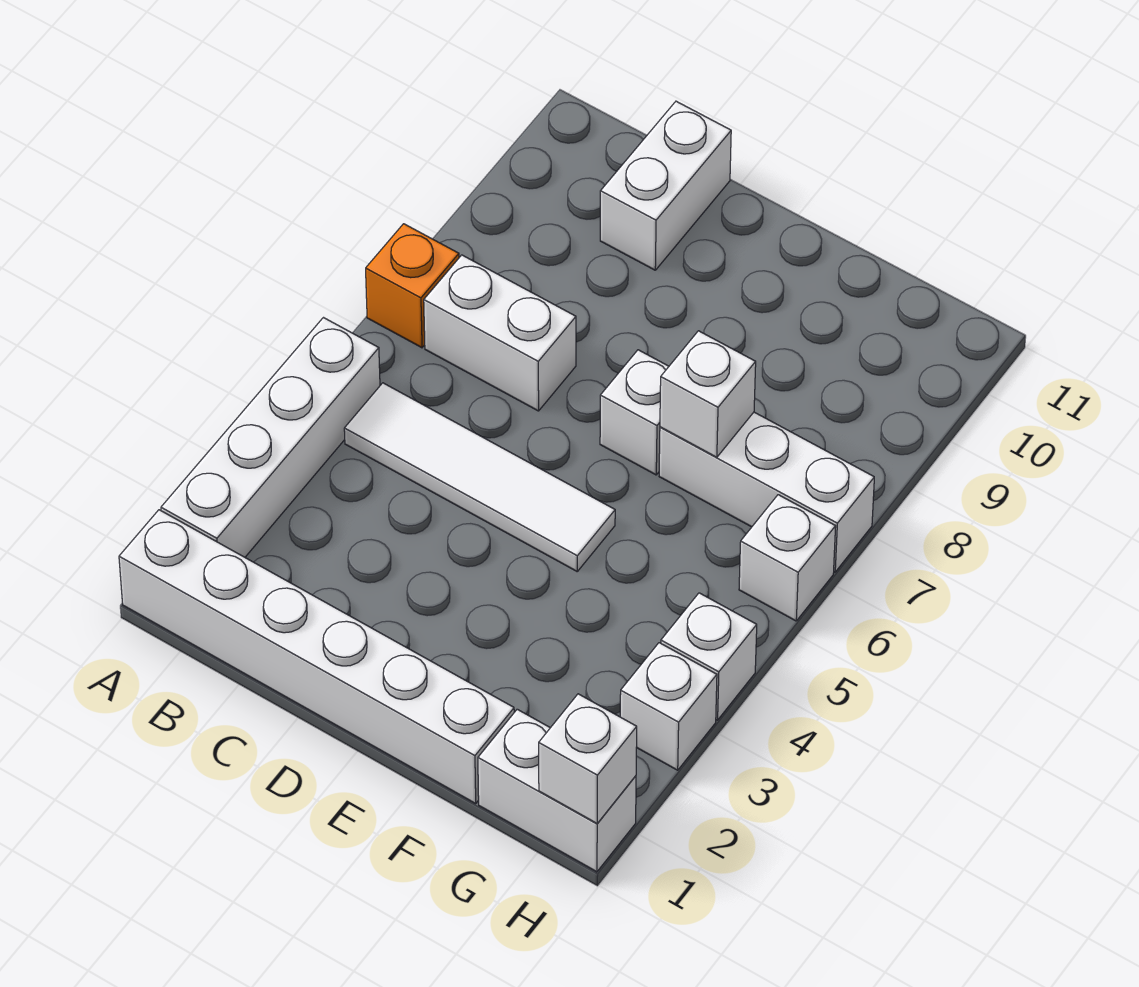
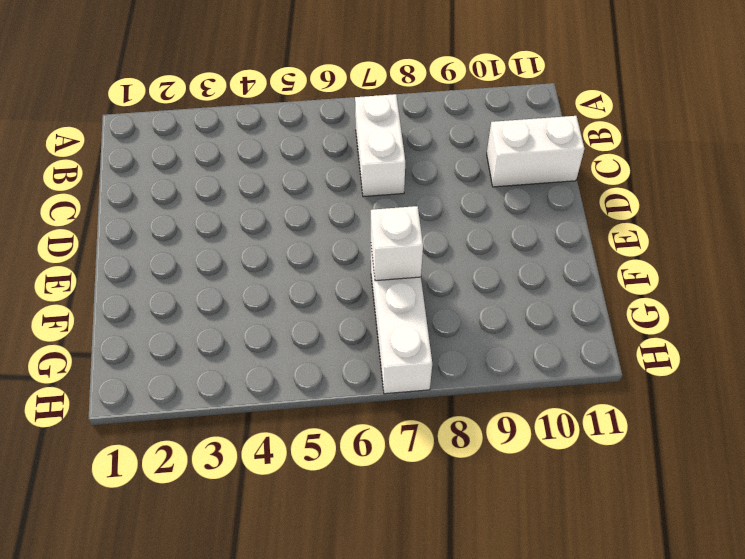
none -> white brick A1:F1 level 1
none -> white brick A2:A5 level 1
none -> orange brick A7 level 1

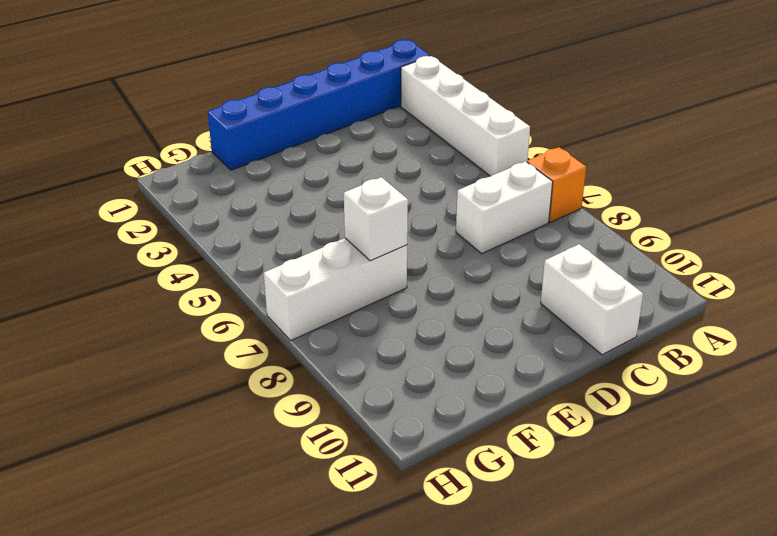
blue brick A1:F1 level 1 -> white brick A1:F1 level 1
none -> white tile B5:E5 level 1
none -> white brick E7 level 1
none -> white brick G1:H1 level 1

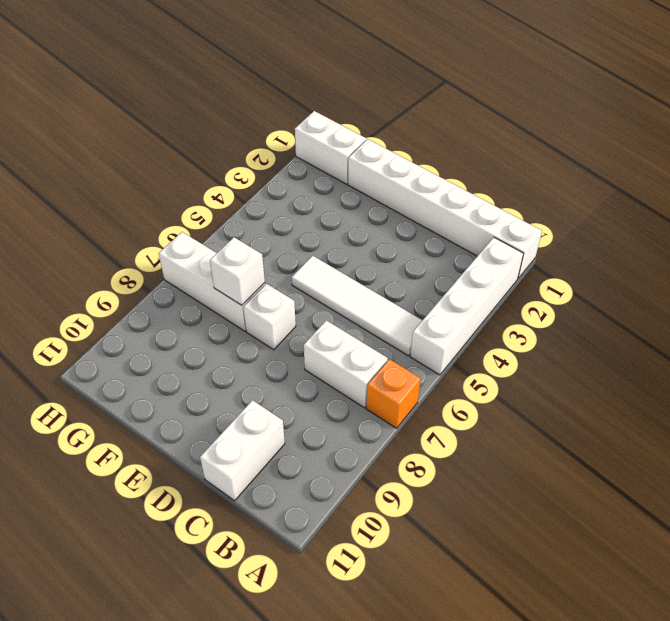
none -> white brick H3 level 1
none -> white brick H4 level 1
none -> white brick H6 level 1

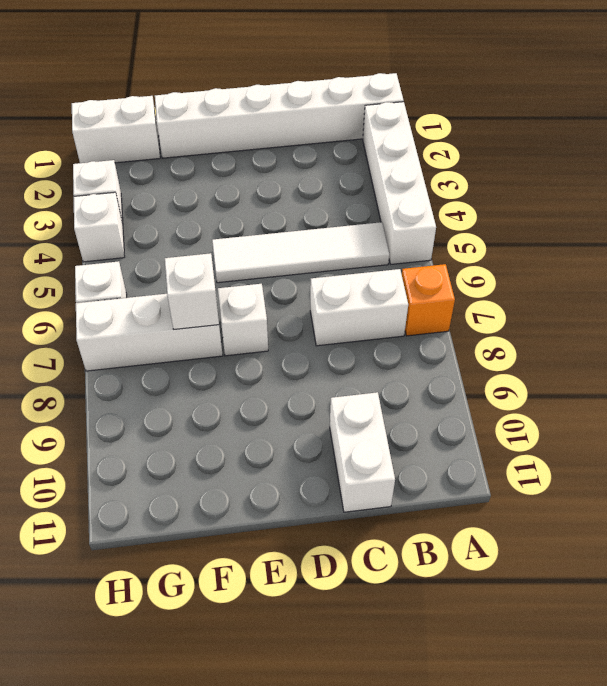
none -> white brick H1 level 2

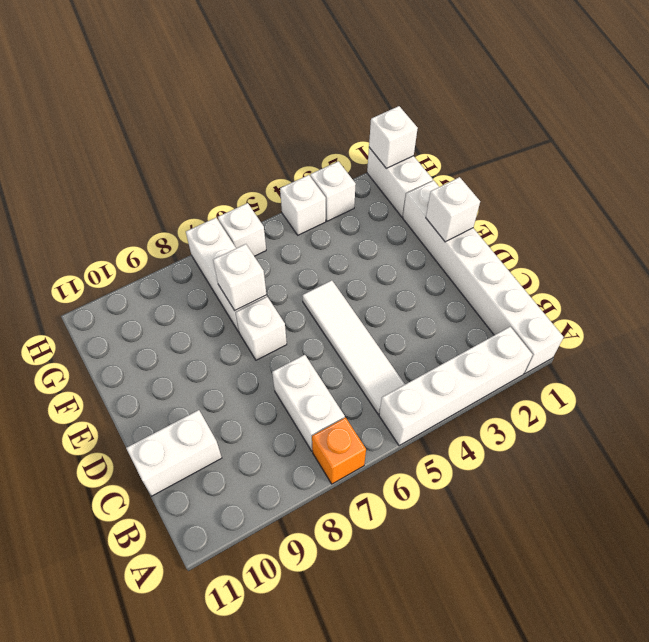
white brick E1 level 2 -> none

